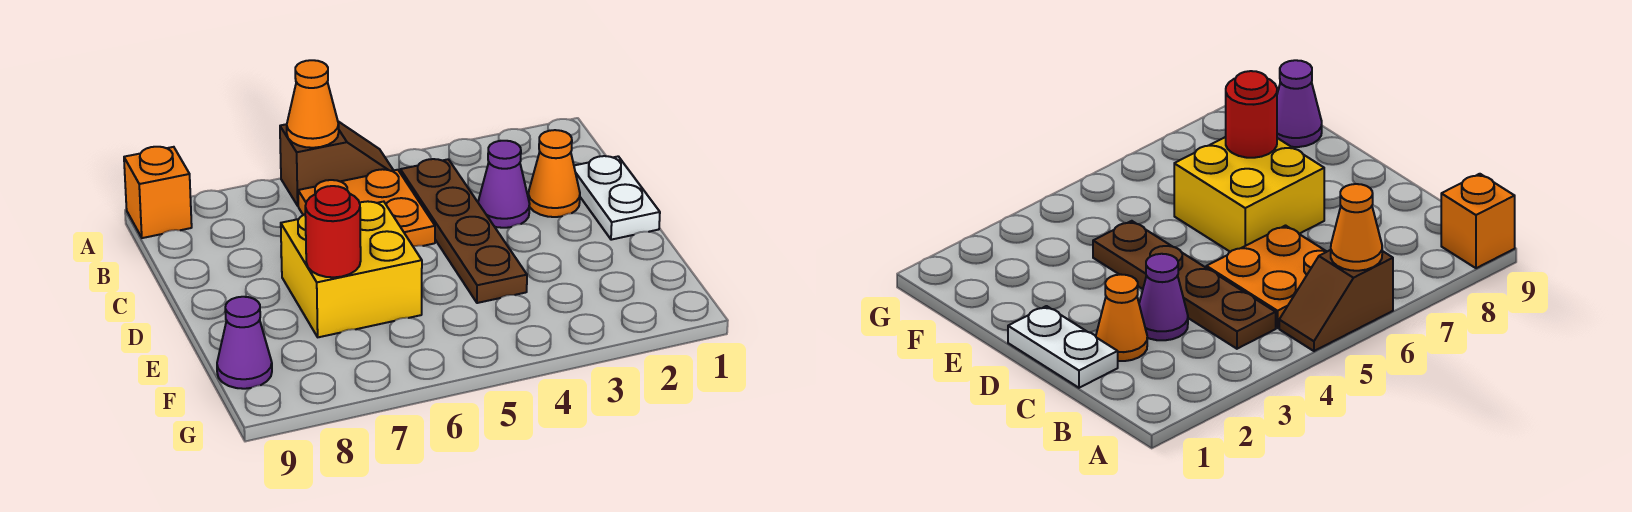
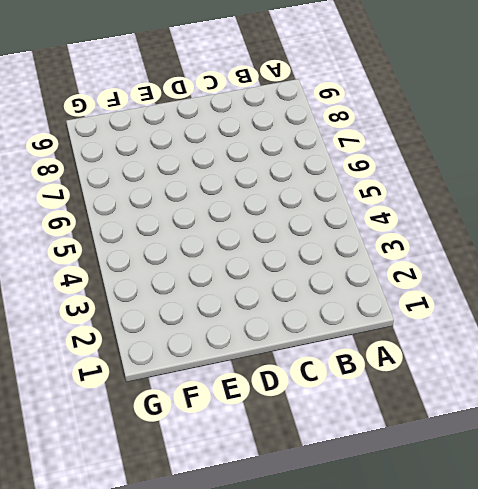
none -> brown slope A5:A6 level 1 top 6
none -> orange brick A9 level 1

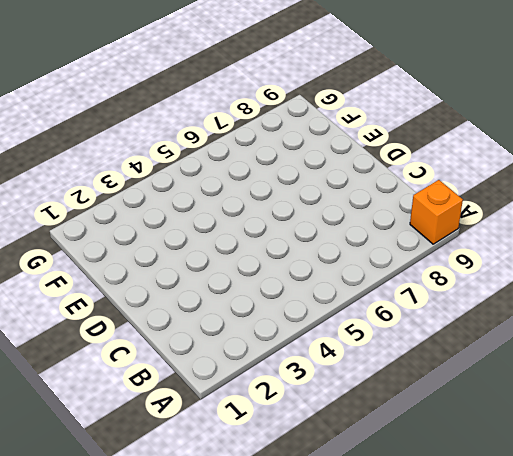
none -> brown slope A5:A6 level 1 top 6
none -> brown plate B4:E4 level 1

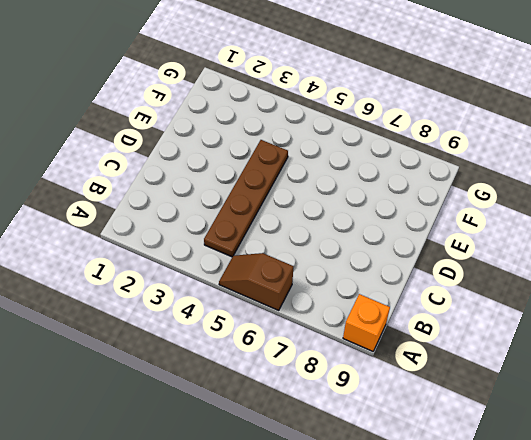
none -> orange plate B5:C6 level 1
none -> white plate C1:D1 level 1

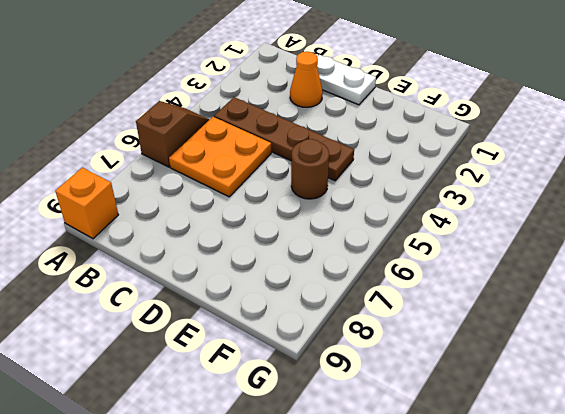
brown round brick E5 level 1 -> none
none -> purple cone C3 level 1
none -> yellow brick D6:E7 level 1

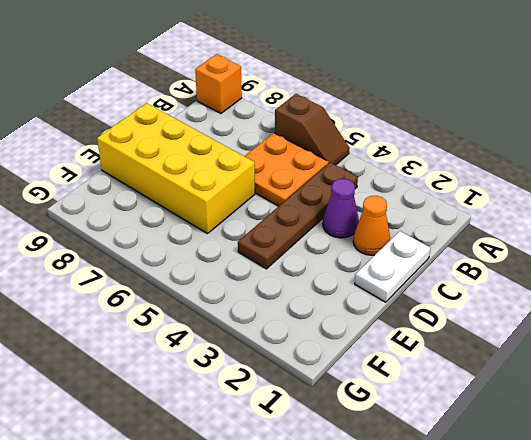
yellow brick D6:E9 level 1 -> yellow brick D6:E7 level 1
none -> purple cone F9 level 1
none -> orange cone A6 level 2

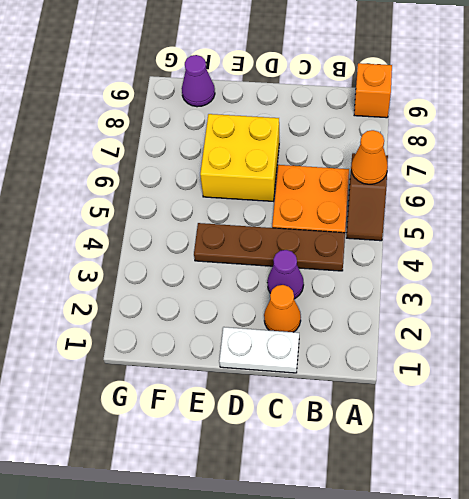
none -> red round brick E7 level 2

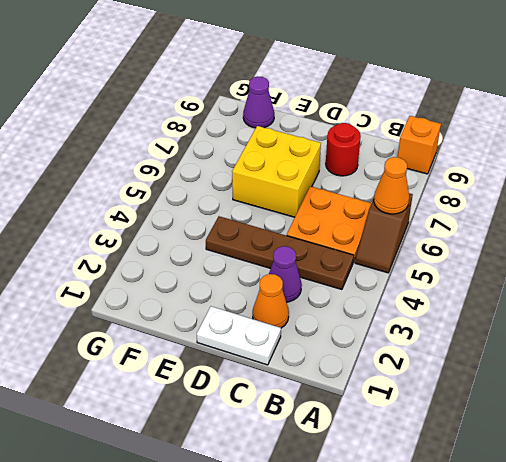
red round brick C8 level 1 -> red round brick E7 level 2

